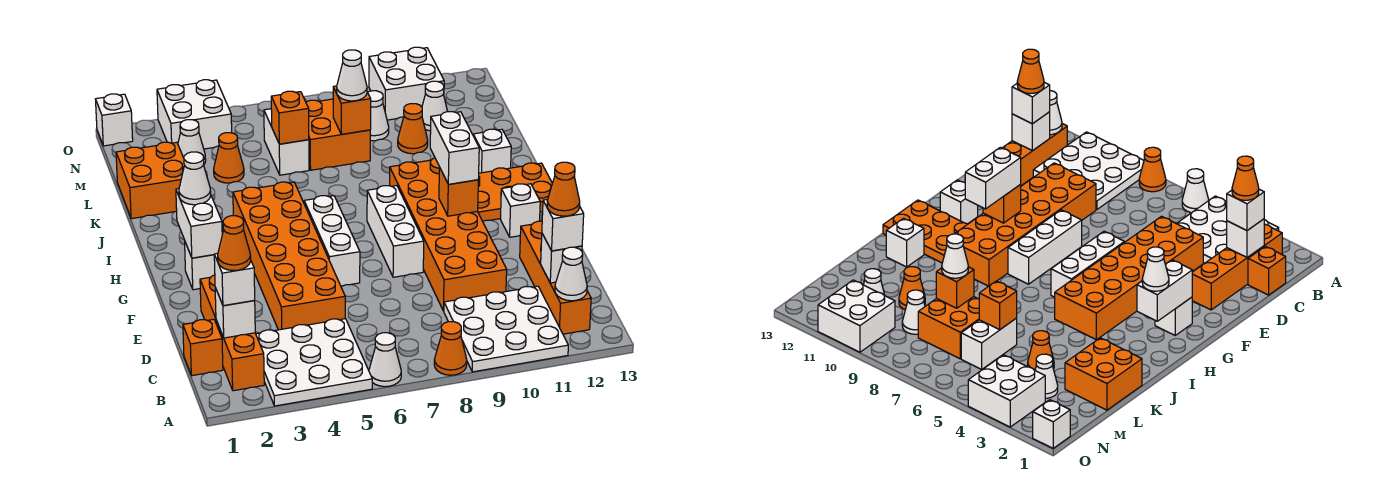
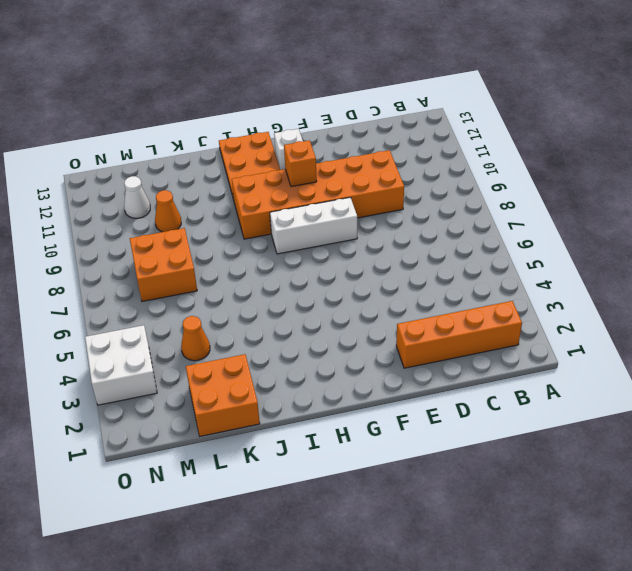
none -> white plate A3:C5 level 1
none -> white cone A6 level 1
none -> orange cone A8 level 1
none -> white plate A9:C11 level 1

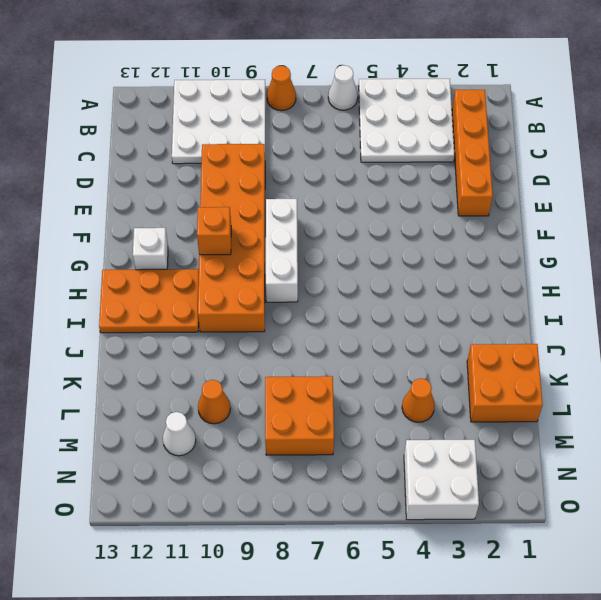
none -> orange brick B12:E12 level 1
none -> orange brick C1 level 1
none -> orange brick D4:I5 level 1
none -> white brick F6:H6 level 1

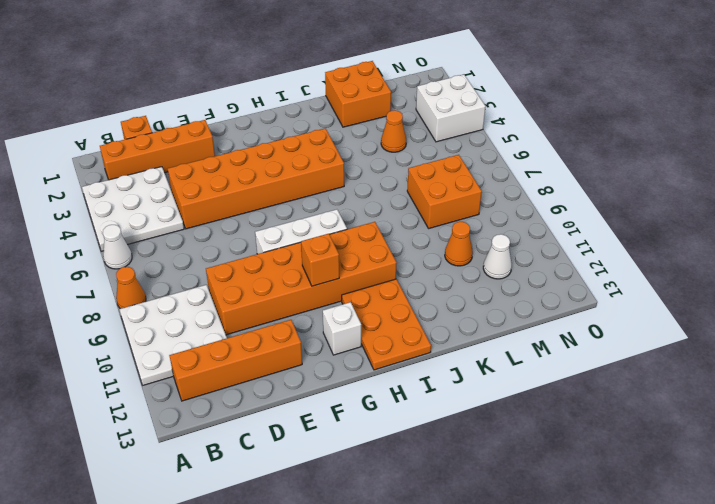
none -> white brick F6:H6 level 1
none -> white brick G2 level 1
none -> white brick J12 level 1
none -> white brick L6:M6 level 1

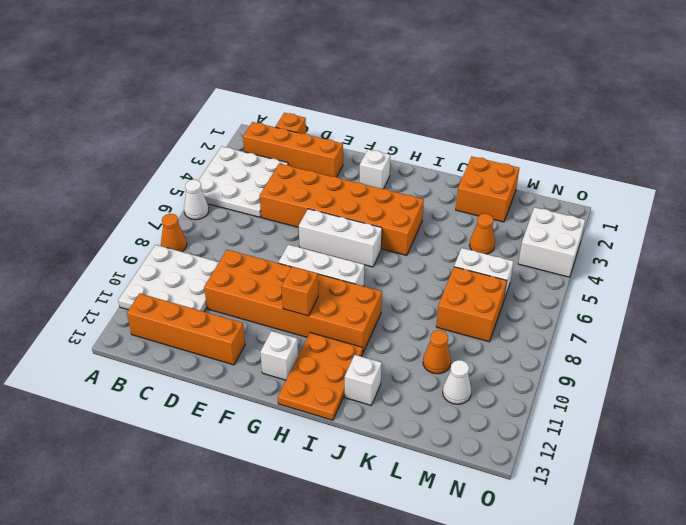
none -> white cone M3 level 1
none -> white cone M9 level 1
none -> white brick N10:O11 level 1
none -> white brick O1 level 1

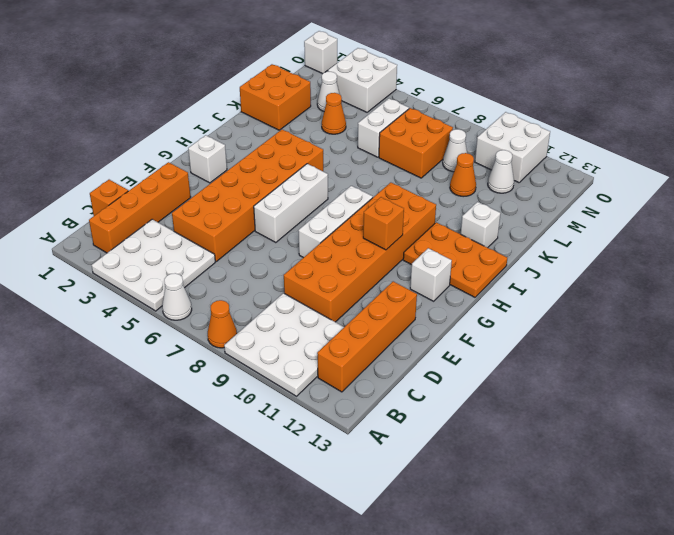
none -> white cone B12 level 2
none -> white brick C2 level 2
none -> white brick C12 level 2
none -> white brick G2:H2 level 2

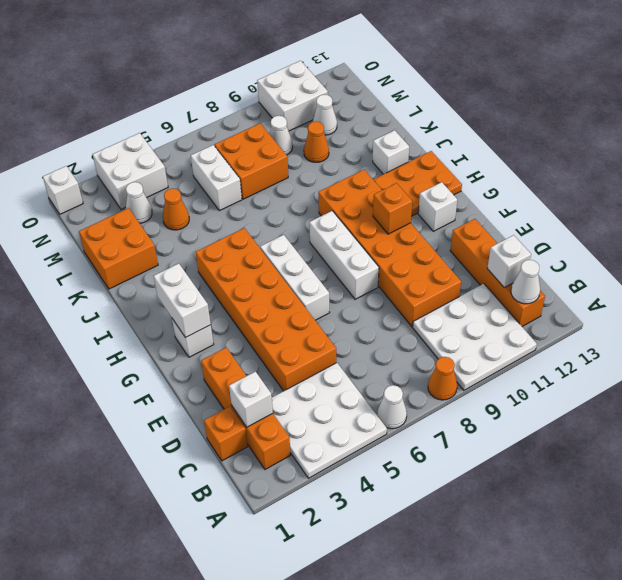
none -> orange brick L6 level 2
none -> orange brick L8 level 2
none -> white brick C2 level 3
none -> white brick C12 level 3

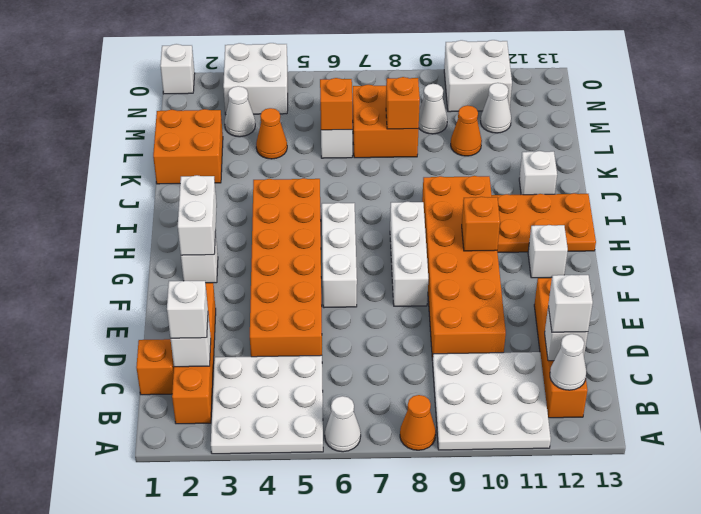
none -> white brick G10:H10 level 3
none -> white cone H2 level 3
none -> white cone L8 level 3
none -> orange cone C2 level 4

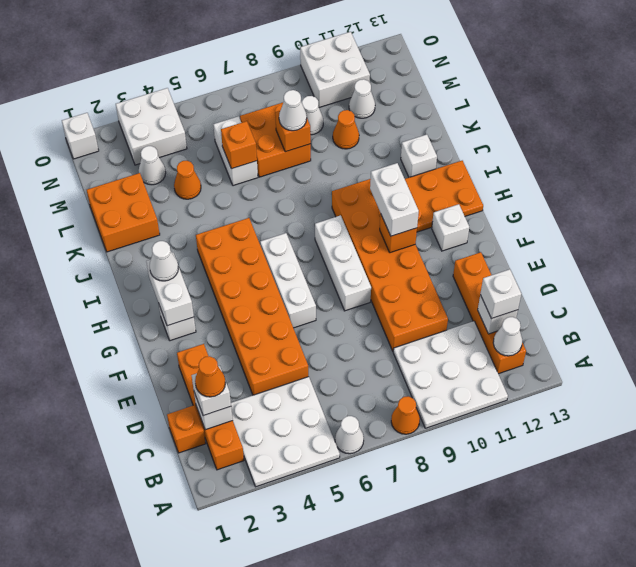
none -> orange cone C12 level 4

